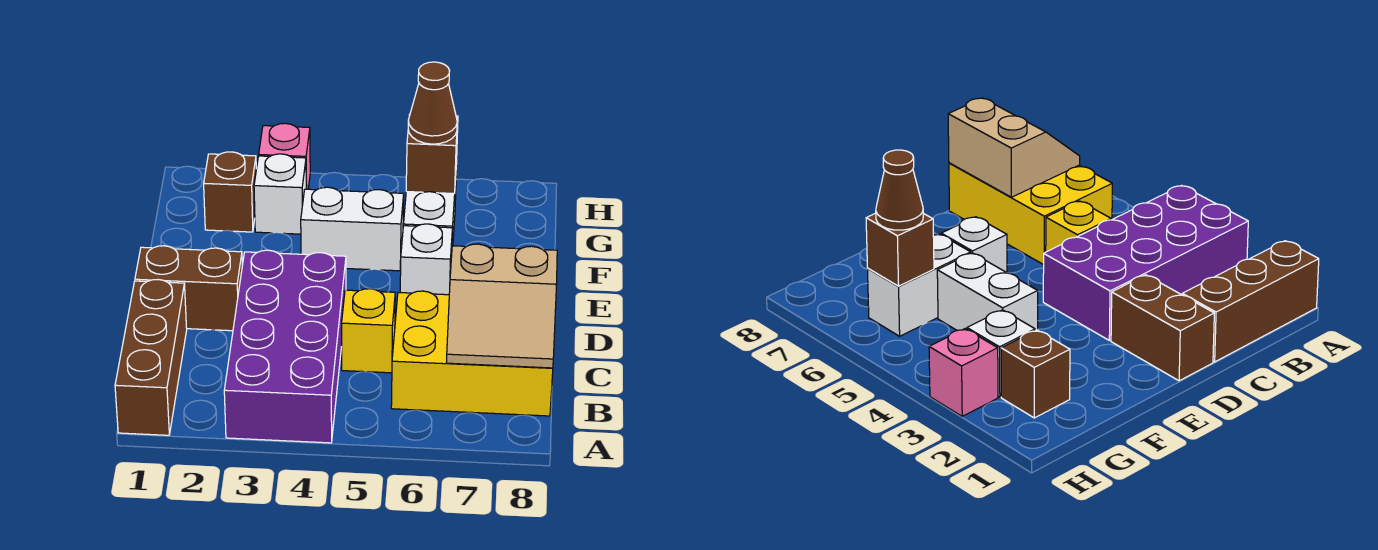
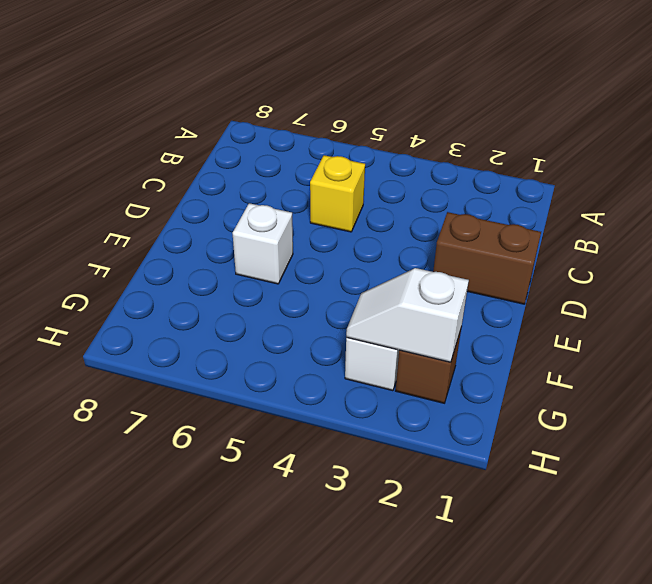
white slope G2:G3 level 2 top 2 -> none
none -> brown brick A1:C1 level 1
none -> purple brick A3:D4 level 1
none -> yellow brick B6:C8 level 1

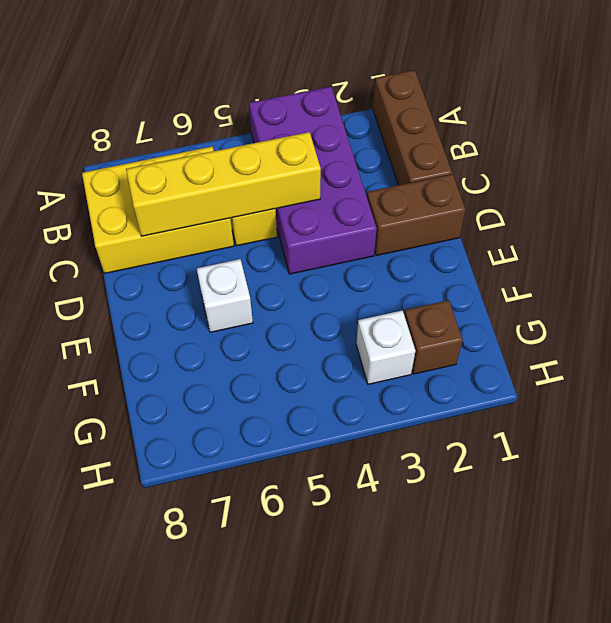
yellow brick C4:C7 level 2 -> tan slope B7:C8 level 2 top C
none -> white brick F4:F5 level 1
none -> white brick F6:G6 level 1
none -> pink brick H3 level 1

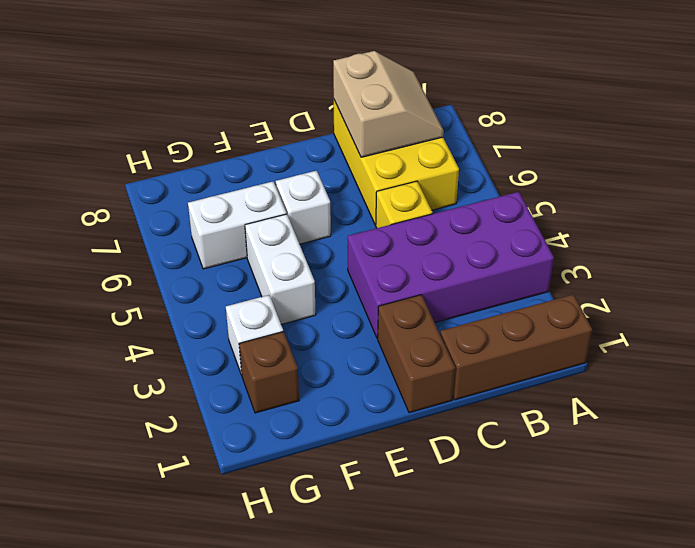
none -> pink brick H3 level 1
none -> brown brick G6 level 2
none -> brown cone G6 level 3

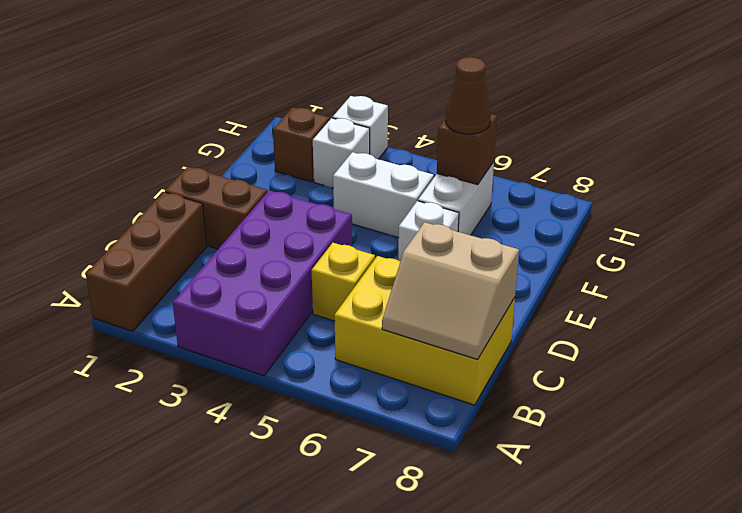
white brick H3 level 1 -> pink brick H3 level 1

